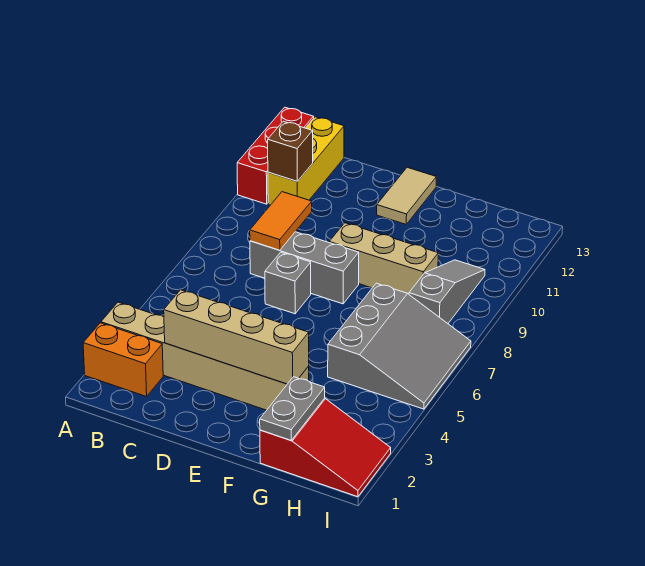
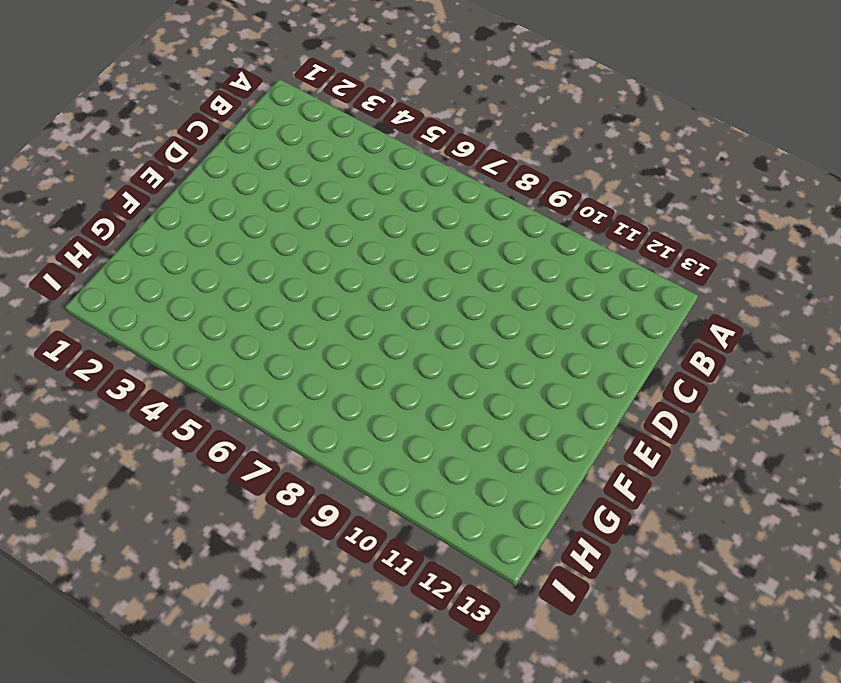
none -> orange brick A2:B2 level 1
none -> tan brick A3:F3 level 1
none -> red brick A11:A13 level 1

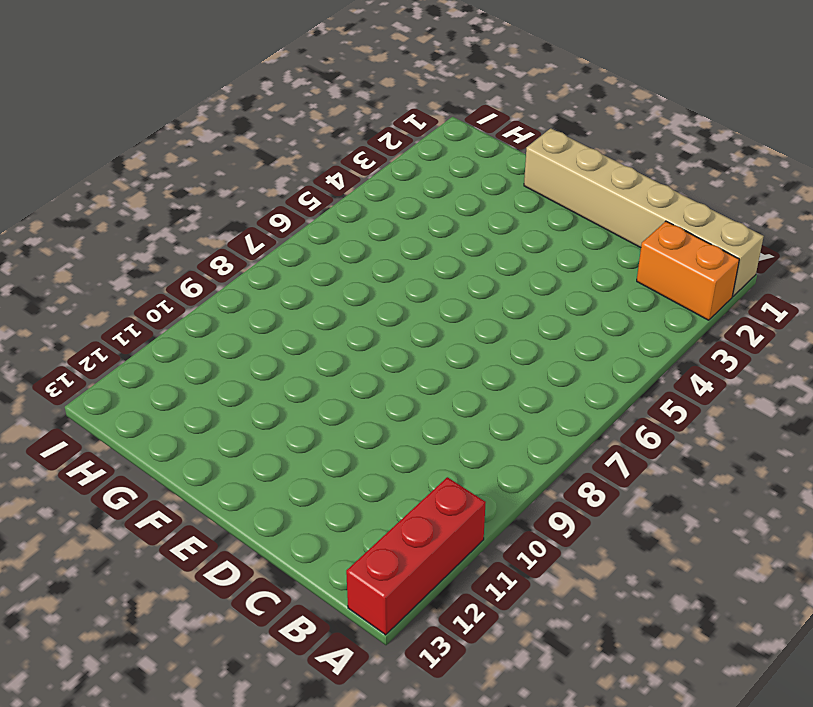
tan brick A1:F1 level 1 -> tan brick A3:F3 level 1
none -> yellow brick B11:B13 level 1
none -> grey brick C8:E8 level 1
none -> grey brick D7 level 1

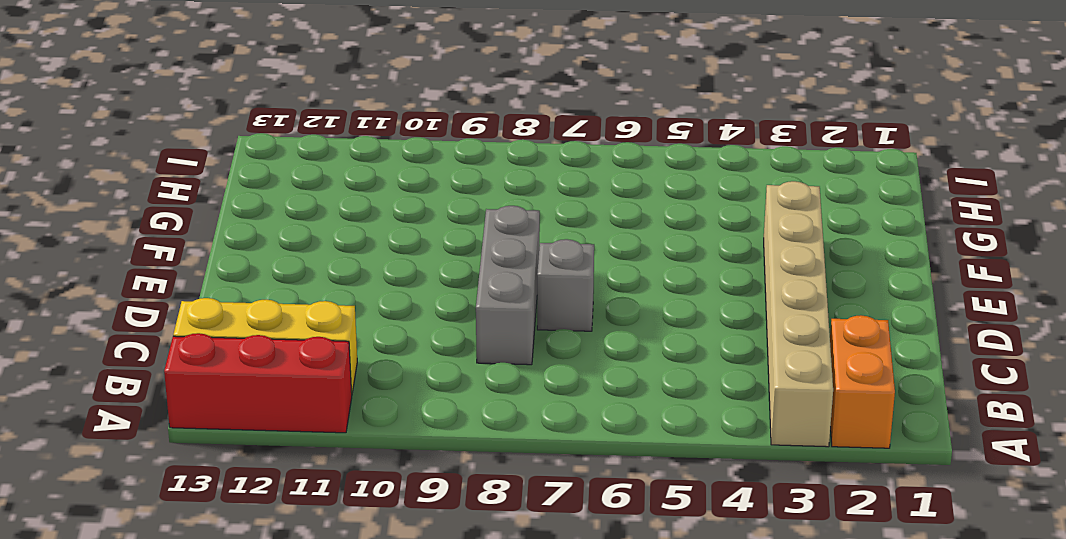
none -> tan brick E9:G9 level 1
none -> tan tile E12:E13 level 1
none -> red slope G1:I2 level 1 top G

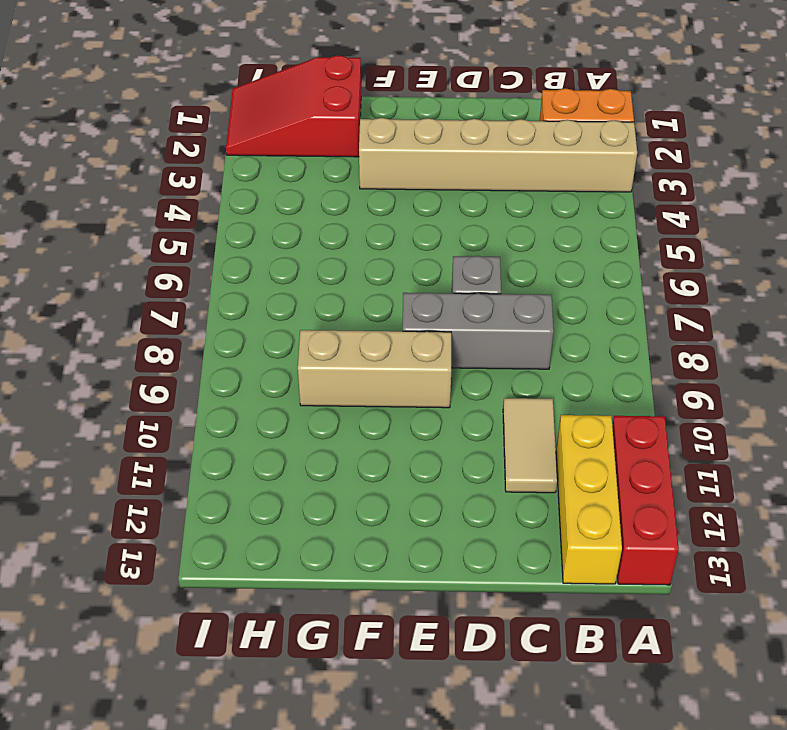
tan tile C10:C11 level 1 -> tan tile E12:E13 level 1
none -> grey slope G5:I7 level 1 top G
none -> grey slope H8:H10 level 1 top 8
none -> brown brick B11 level 2

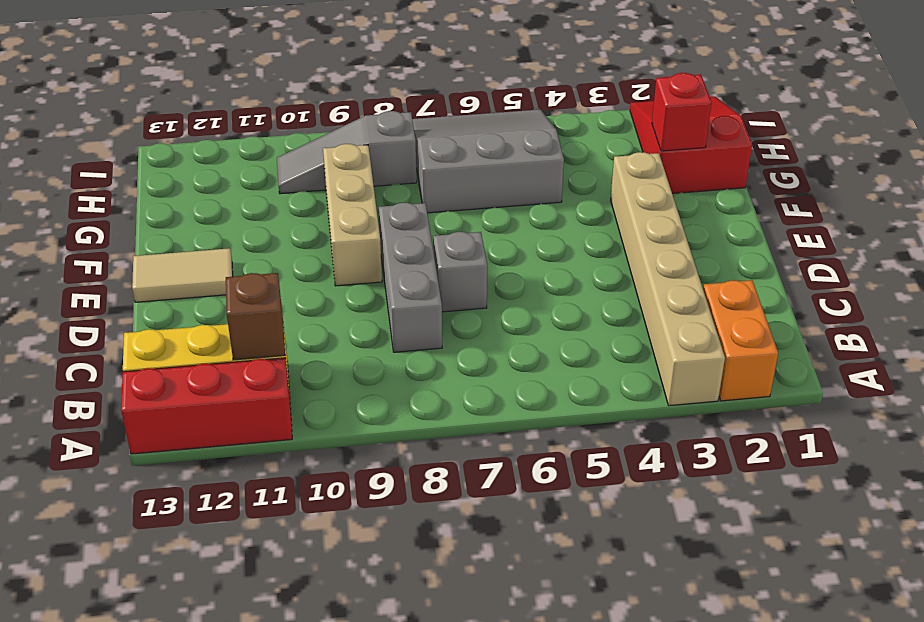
red brick G2 level 2 -> grey plate G1:G2 level 2
none -> tan brick C3:F3 level 2
none -> orange tile C8:C9 level 2

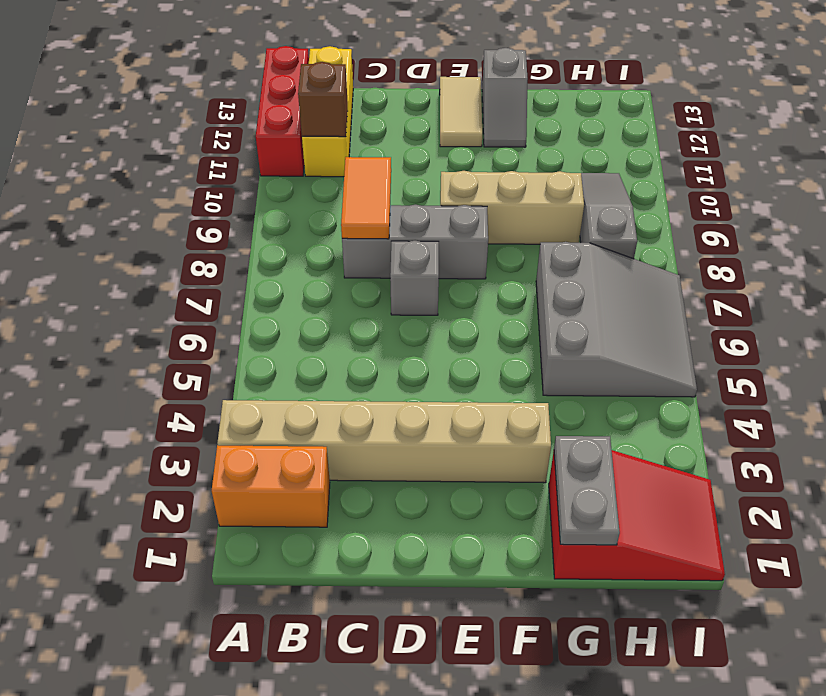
grey slope F12:F13 level 1 top 13 -> none
none -> tan brick C3:F3 level 2

